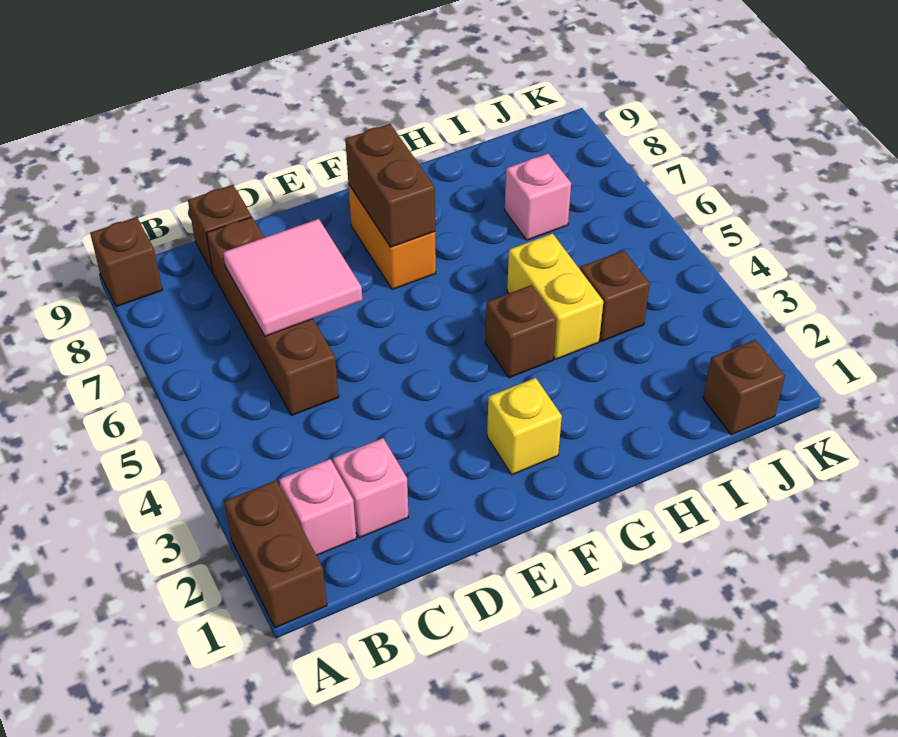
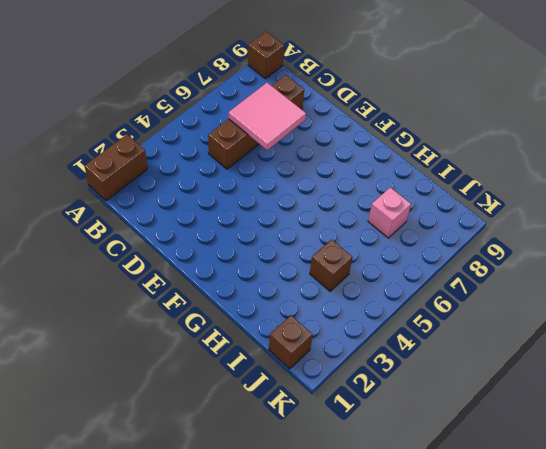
none -> pink brick B2 level 1
none -> pink brick C2 level 1
none -> brown brick C9 level 1

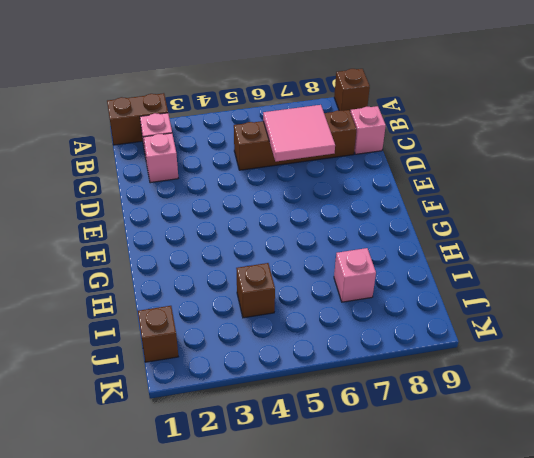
pink brick C9 level 1 -> brown brick C9 level 1
none -> yellow brick F2 level 1
none -> orange brick F7:F8 level 1
none -> brown brick G4 level 1

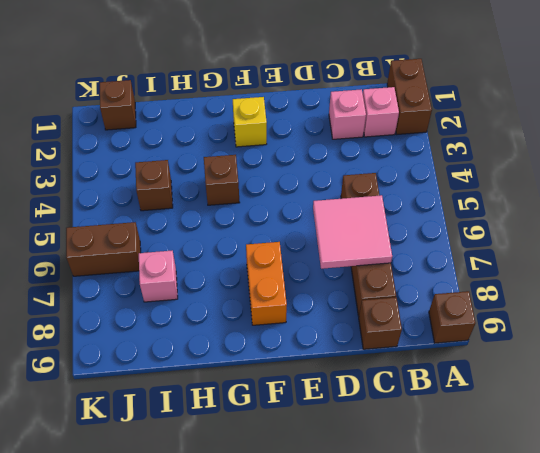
brown brick J6:K6 level 1 -> brown brick F7:F8 level 2
none -> yellow brick H4:H5 level 1

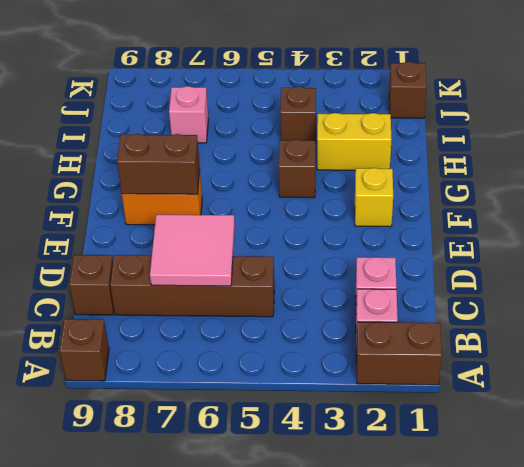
yellow brick H2:H3 level 1 -> yellow brick H4:H5 level 1

